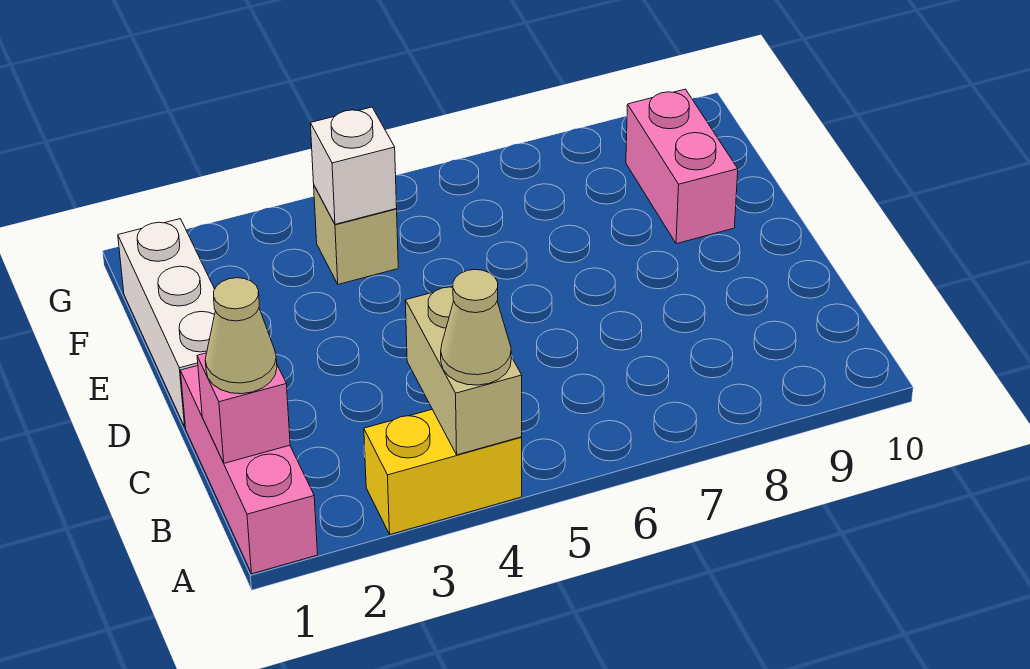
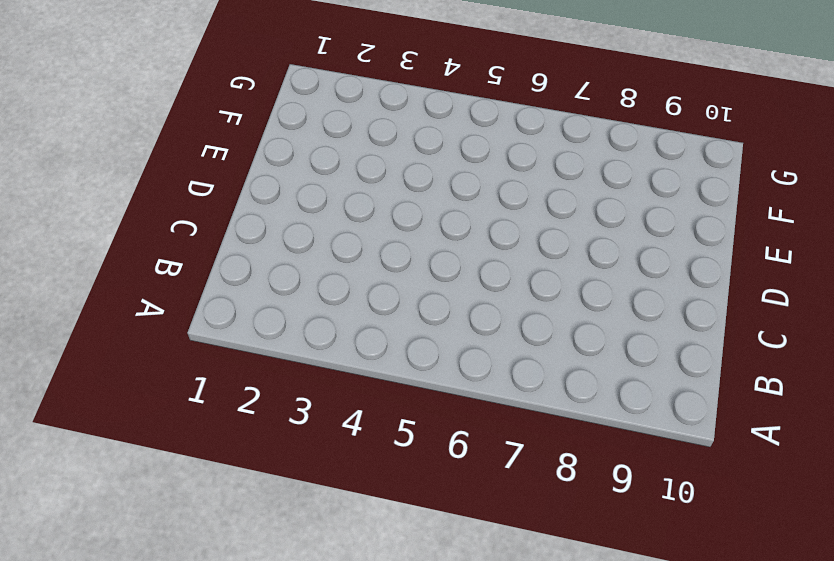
none -> pink brick A1:C1 level 1
none -> yellow brick A3:A4 level 1

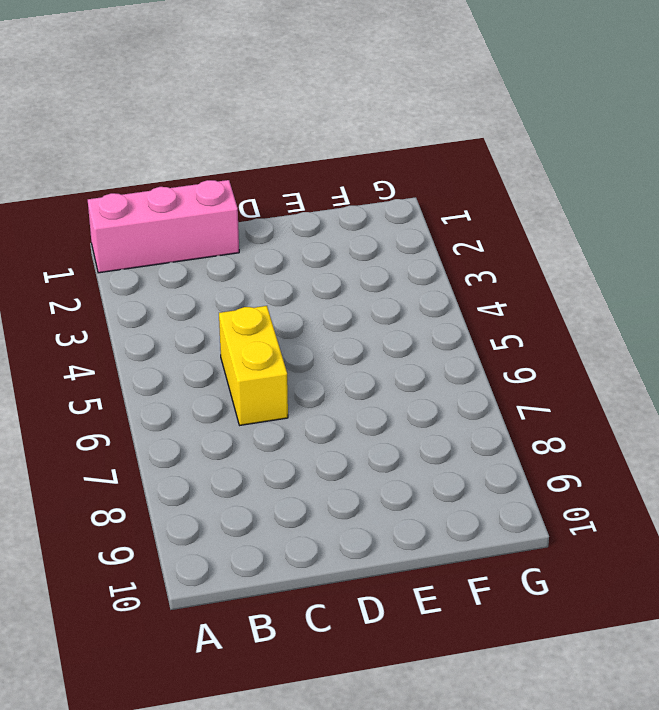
yellow brick C5:C6 level 1 -> yellow brick A3:A4 level 1
none -> white brick D1:F1 level 1
none -> pink brick E9:F9 level 1

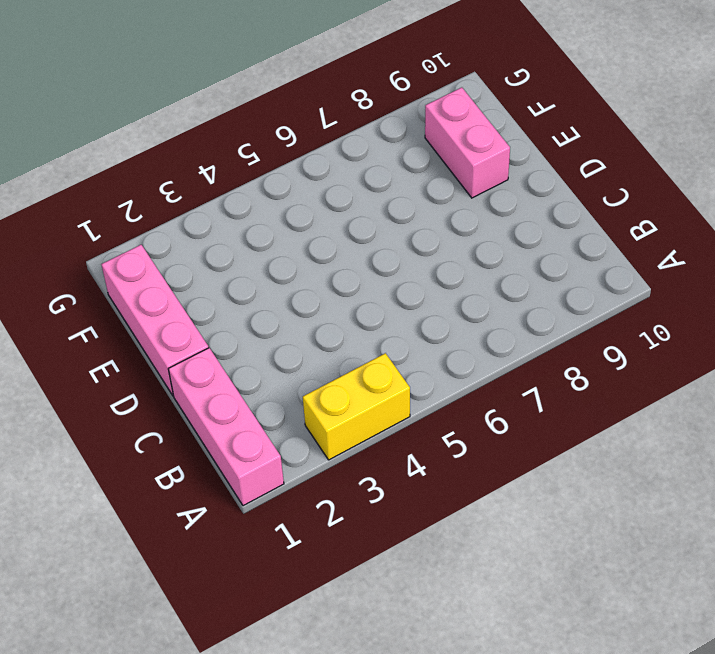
pink brick D1:F1 level 1 -> white brick D1:F1 level 1
none -> tan brick F4 level 1
none -> tan brick A4:B4 level 2

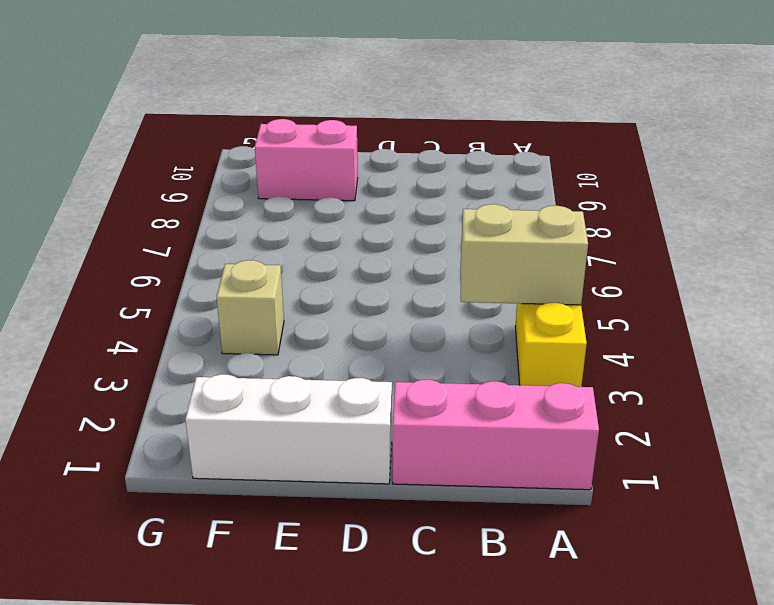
none -> pink brick B1 level 2
none -> white brick F4 level 2

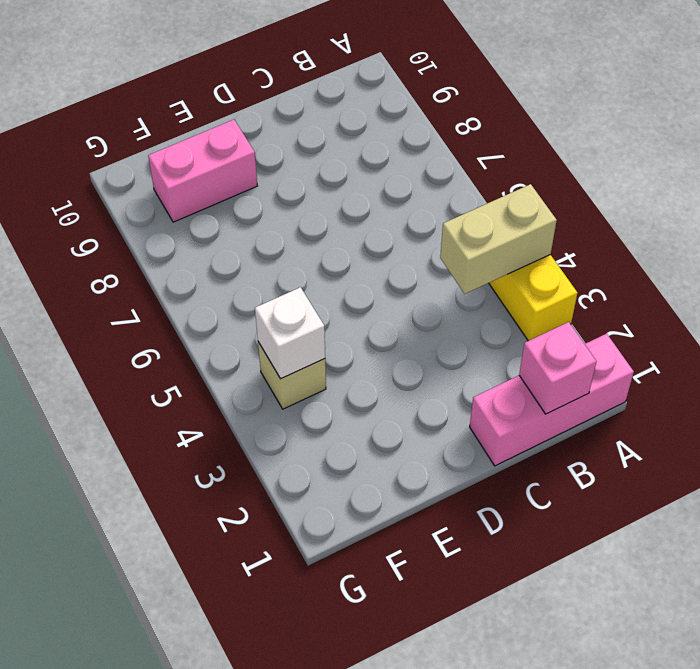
none -> white brick D1:F1 level 1
none -> tan cone A4 level 3

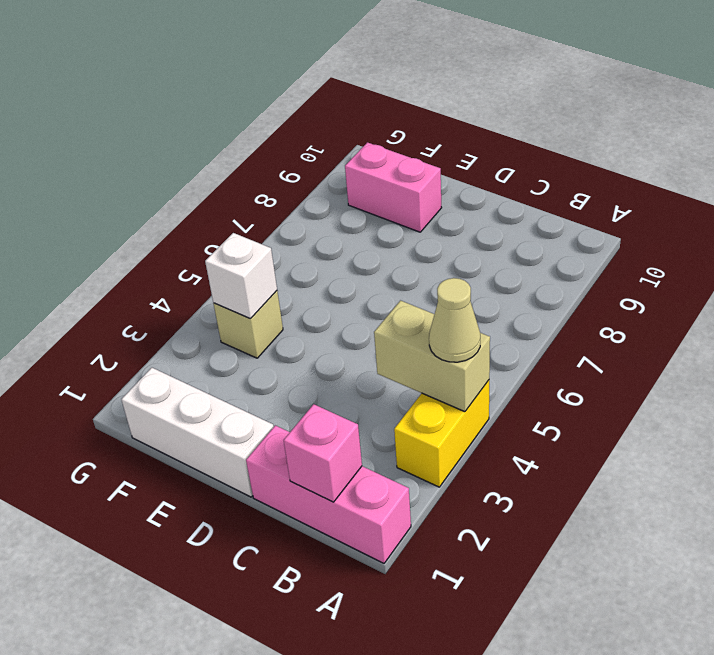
none -> tan cone B1 level 3

